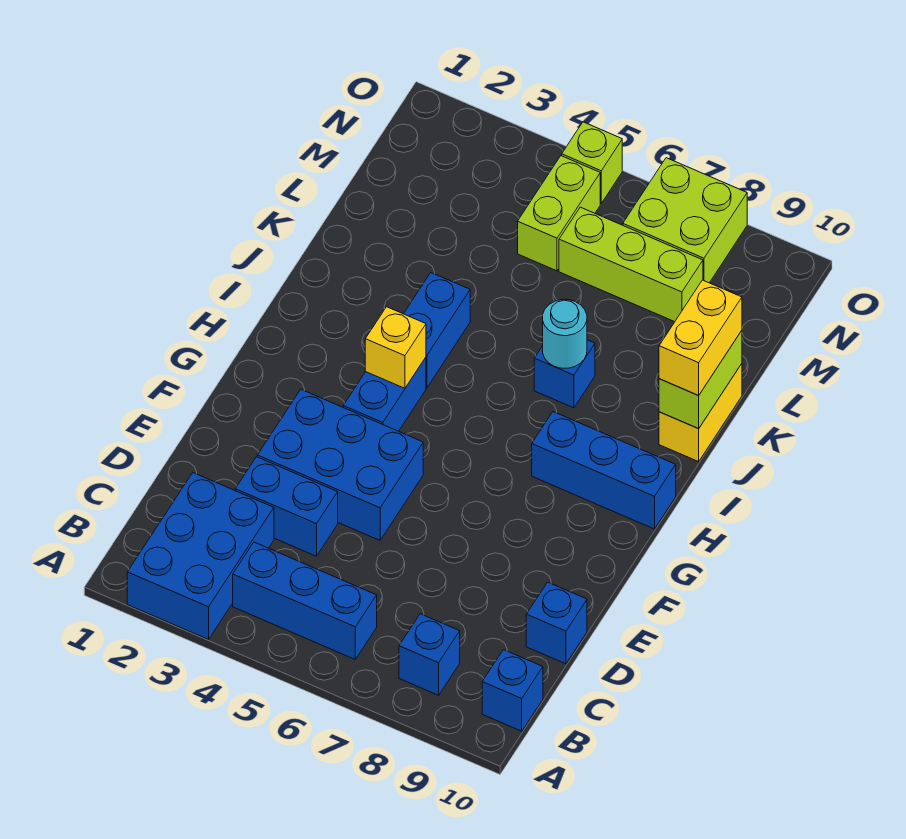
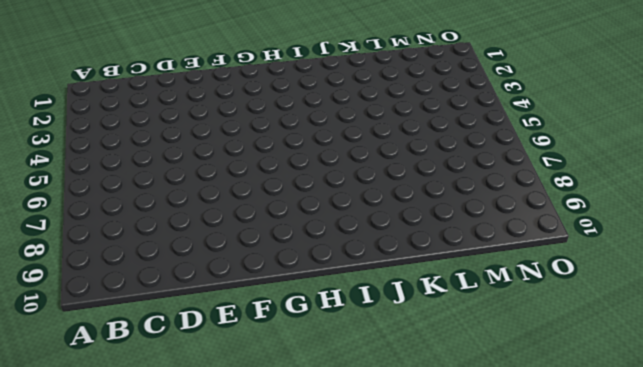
none -> blue brick A2:C3 level 1
none -> blue brick B4:B6 level 1
none -> blue brick B8 level 1

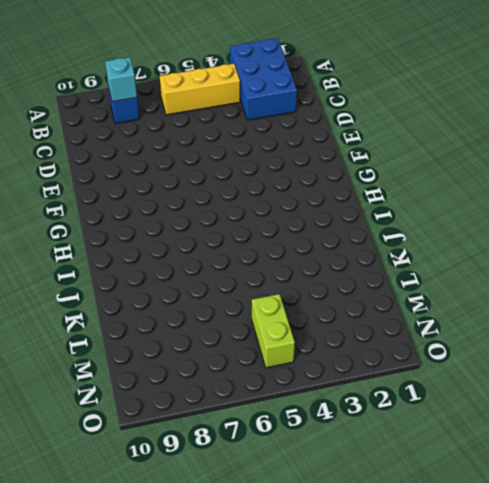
yellow brick B4:B6 level 1 -> blue brick B4:B6 level 1
cyan brick B8 level 2 -> none
none -> blue brick B10 level 1
none -> blue brick D3:D4 level 1
none -> blue brick D10 level 1

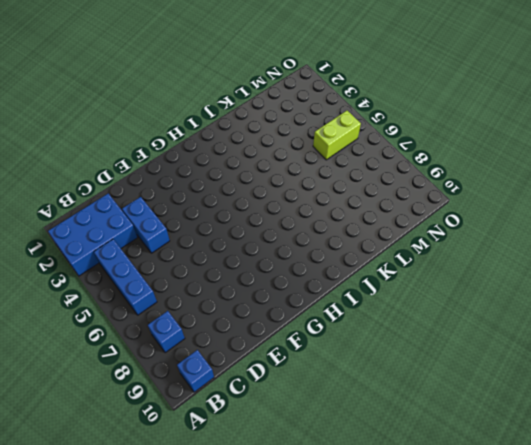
none -> blue brick D10 level 1
none -> blue brick E3:F5 level 1
none -> blue brick G4:H4 level 1

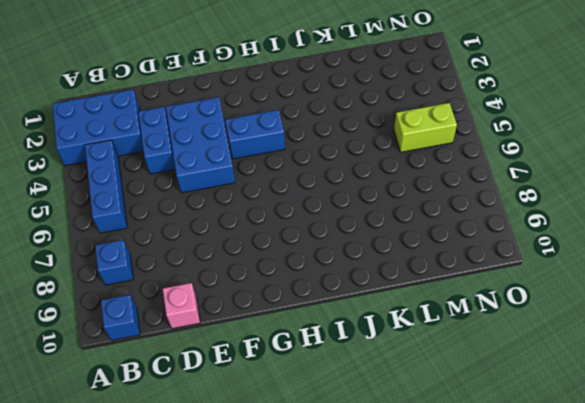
pink brick D10 level 1 -> blue brick D10 level 1
none -> blue brick H8:H10 level 1
none -> blue brick I4:J4 level 1
none -> blue brick J7 level 1

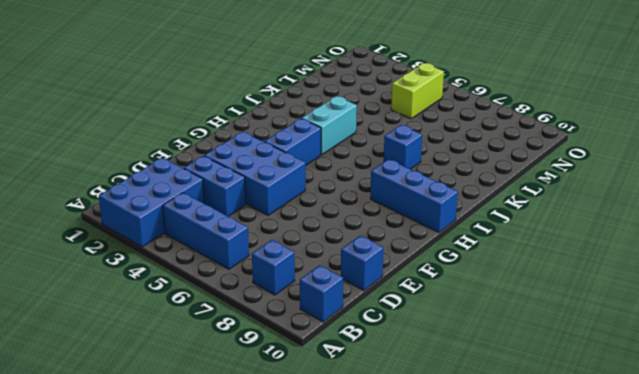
cyan brick I4:J4 level 1 -> blue brick I4:J4 level 1
none -> yellow brick J10:K10 level 1
none -> lime brick M6:M8 level 1
none -> lime brick N7:O8 level 1

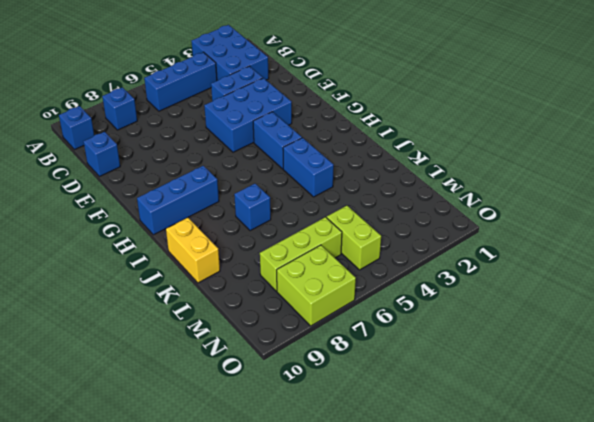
none -> lime brick O5 level 1
none -> yellow brick H4 level 2
none -> cyan round brick J7 level 2

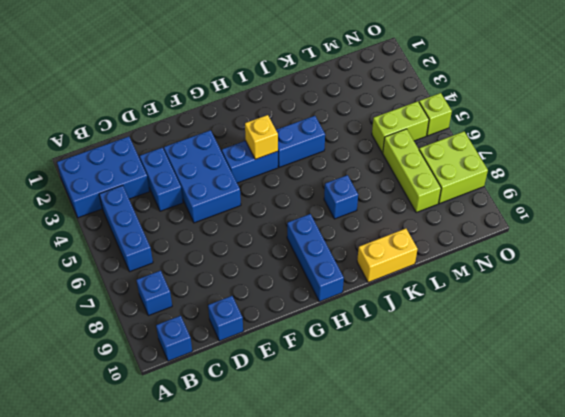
none -> cyan round brick J7 level 2
none -> lime brick J10:K10 level 2
none -> yellow brick J10:K10 level 3

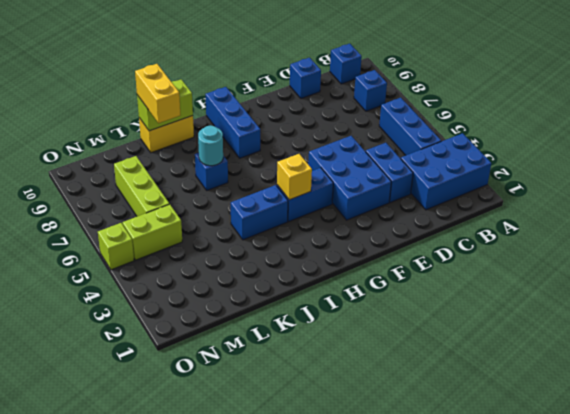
yellow brick K9:K10 level 3 -> yellow brick J10:K10 level 3
none -> lime brick N7:O8 level 1

